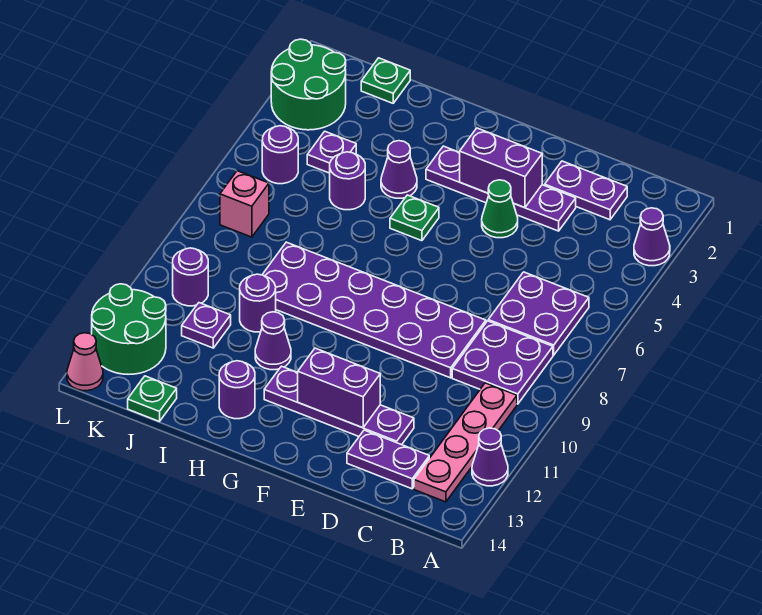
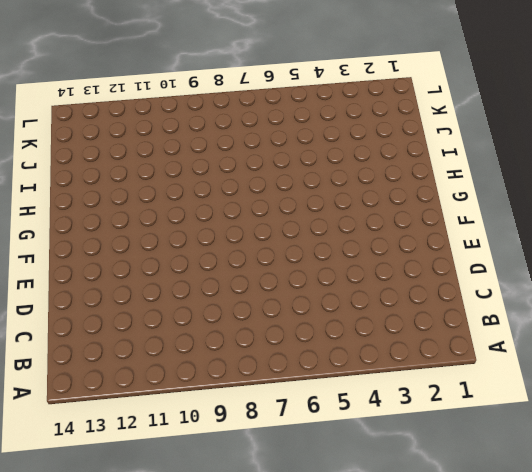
none -> purple cone A3 level 1
none -> purple cone A12 level 1
none -> purple plate B6:C7 level 1

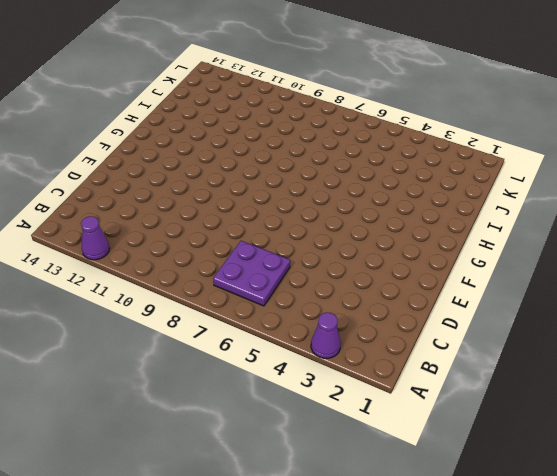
none -> purple plate B8:C9 level 1
none -> pink plate B10:B13 level 1
none -> purple plate C2:D2 level 1

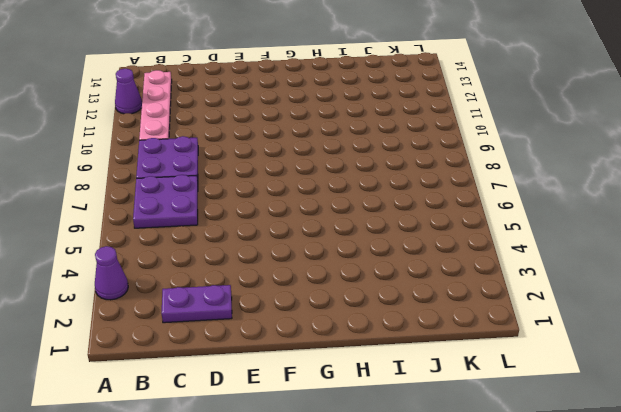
none -> purple plate C13:D13 level 1
none -> purple plate D3:G3 level 1
none -> purple plate D8:I9 level 1

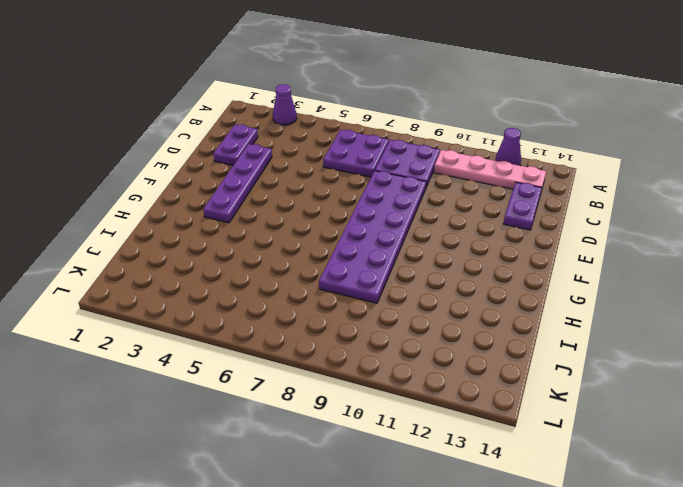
none -> purple plate D12:G12 level 1
none -> green cone E4 level 1
none -> green plate G5 level 1

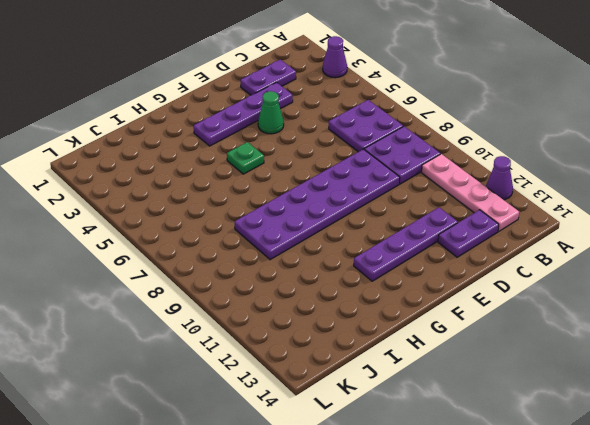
none -> purple cone H4 level 1
none -> purple cone H11 level 1
none -> purple round brick H13 level 1

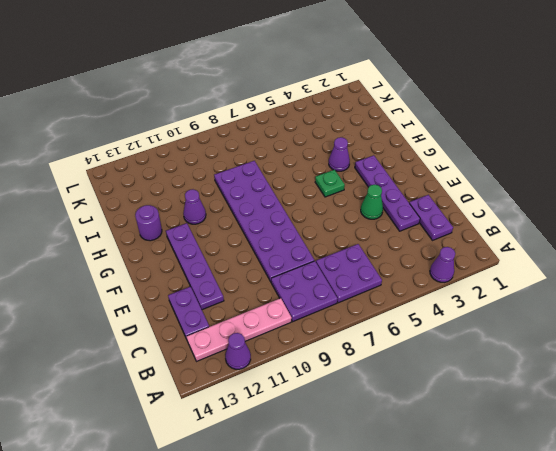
none -> purple round brick I5 level 1
none -> purple round brick I10 level 1
none -> green plate J1 level 1

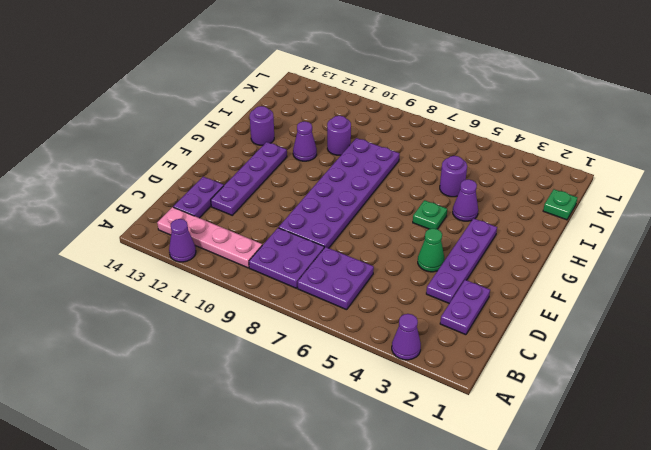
none -> purple plate J4 level 1
none -> purple plate J11 level 1
none -> green plate J14 level 1

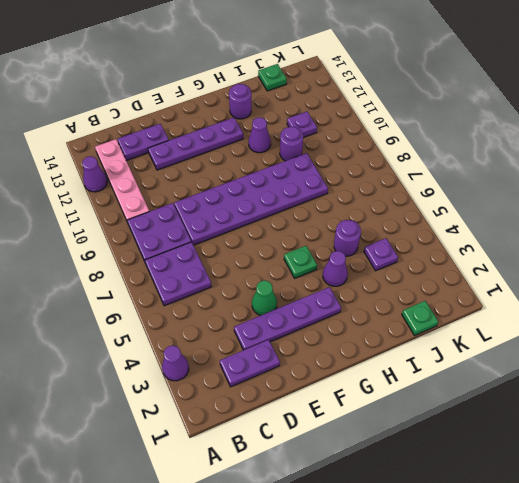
none -> green round brick K2:L3 level 1
none -> purple round brick K5 level 1
none -> pink brick K7 level 1

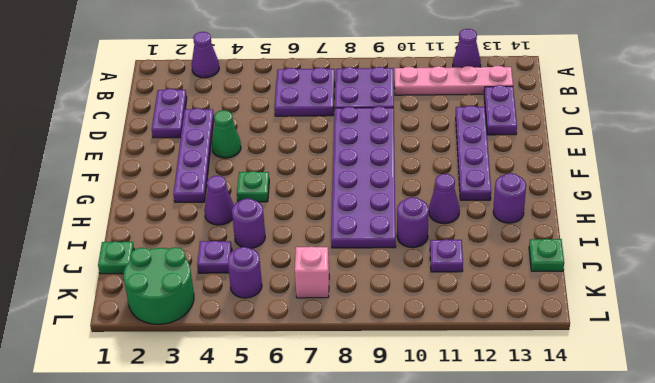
none -> purple round brick K10 level 1
none -> green round brick K12:L13 level 1
none -> pink cone L14 level 1

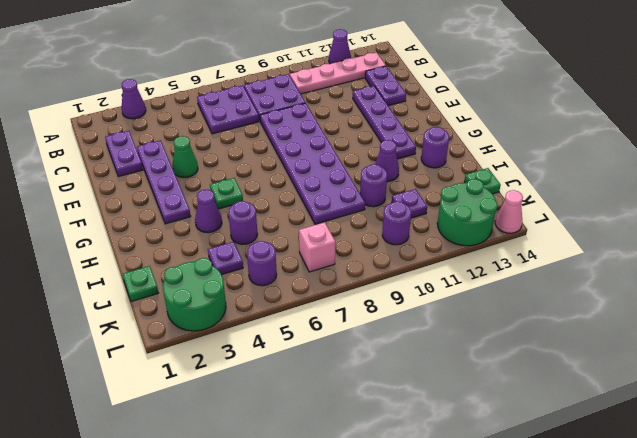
none -> purple brick E3:F3 level 2
none -> purple brick E12:F12 level 2

